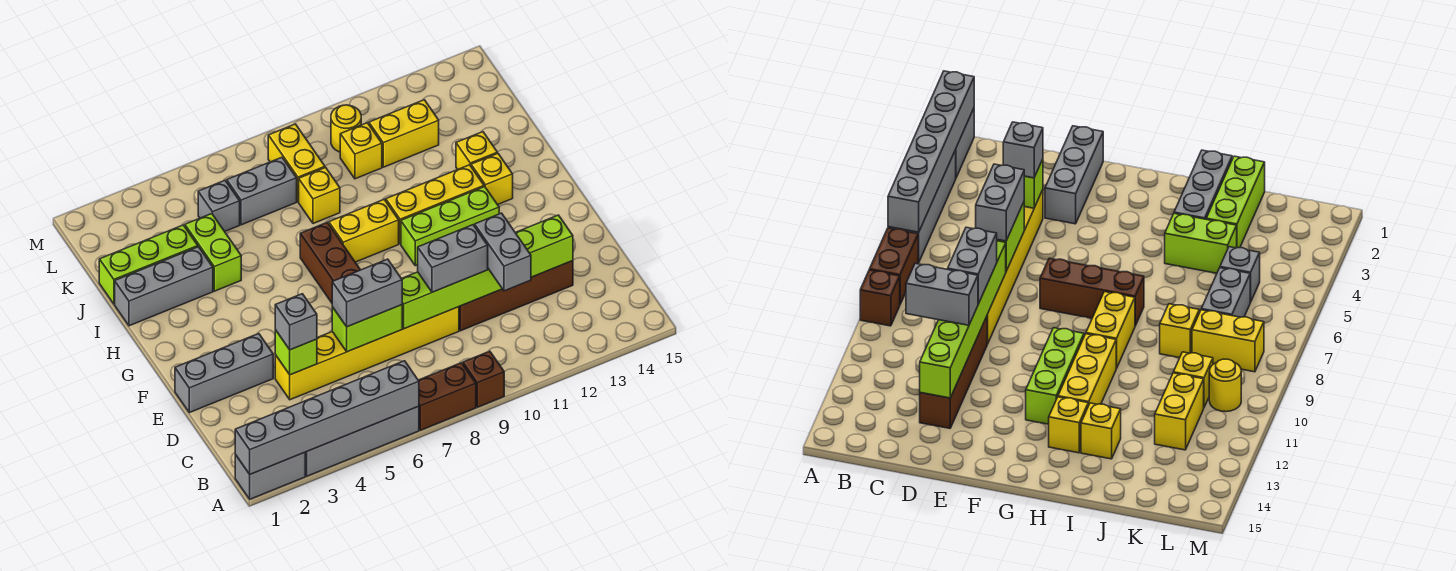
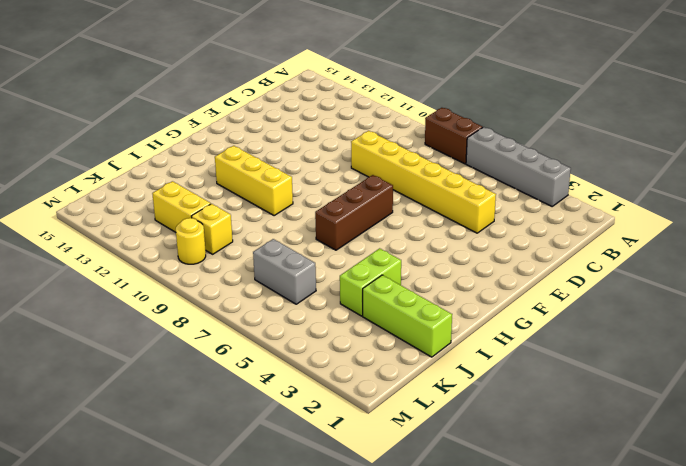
none -> grey brick A1:A2 level 1
none -> brown brick A9 level 1
none -> brown brick D10:D13 level 1
none -> grey brick E1:E3 level 1

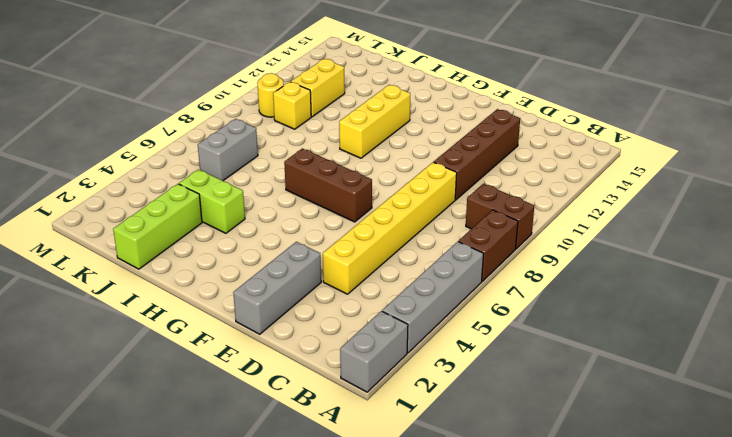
brown brick A9:B9 level 1 -> brown brick A9 level 1
none -> lime brick G10:G12 level 1
none -> yellow brick H8:H9 level 1
none -> yellow brick H13 level 1
none -> grey brick I1:I3 level 1

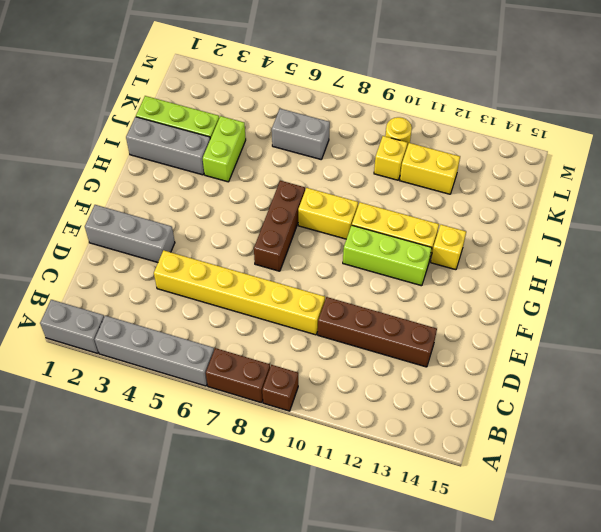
none -> yellow brick I13 level 1
none -> yellow brick J8 level 1
none -> grey brick K5 level 1
none -> yellow brick K8:L8 level 1

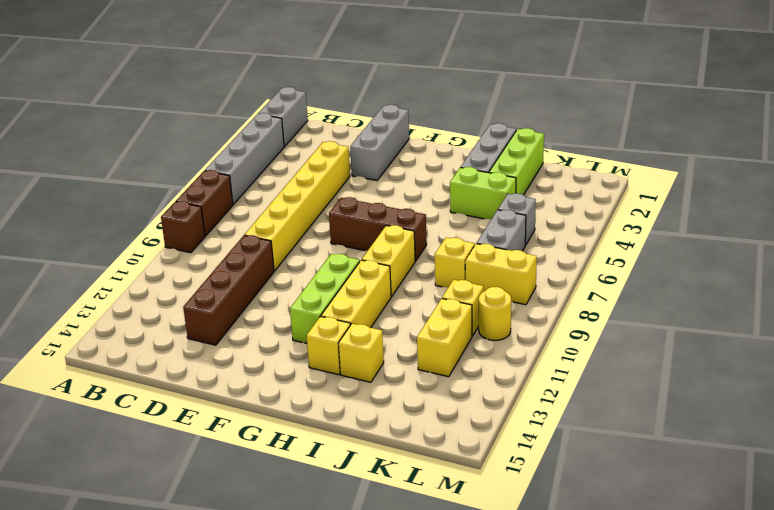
none -> grey brick A1:A6 level 2
none -> lime brick D4 level 2
none -> lime brick D6:D7 level 2
none -> lime brick D8:D13 level 2

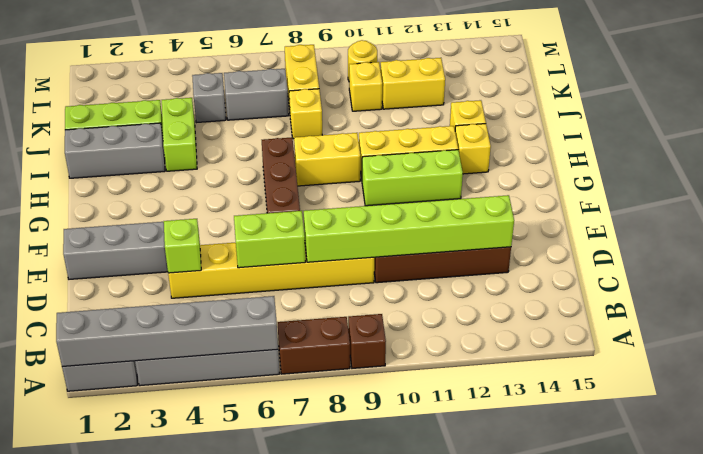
none -> grey brick C11:D11 level 3
none -> grey brick D4 level 3
none -> grey brick D6:D7 level 3
none -> grey brick D9:D10 level 3

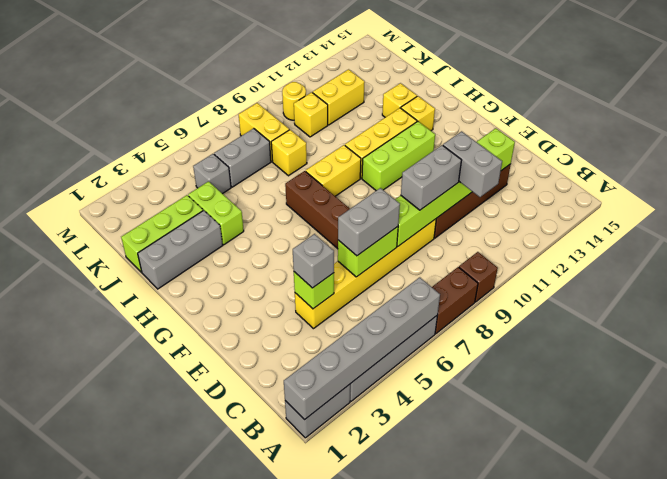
none -> grey brick E1:E3 level 1

